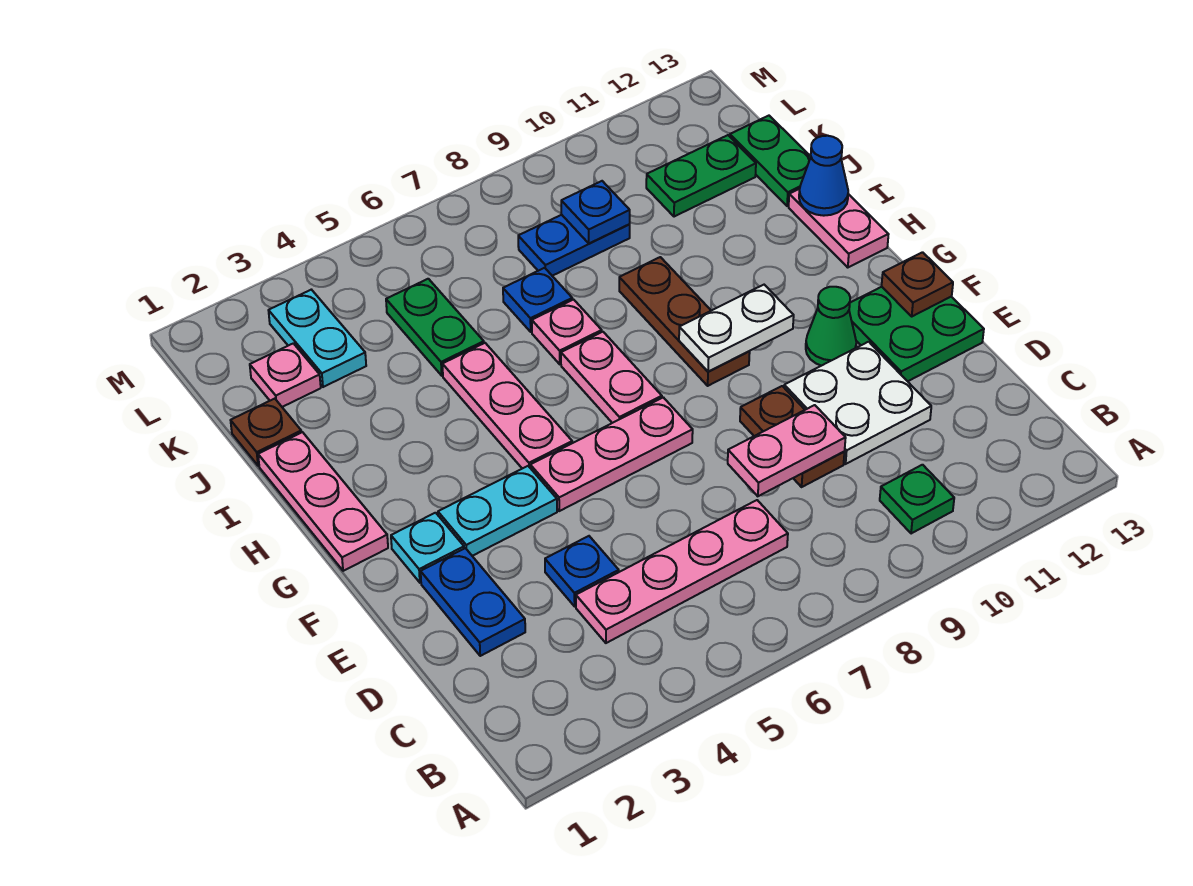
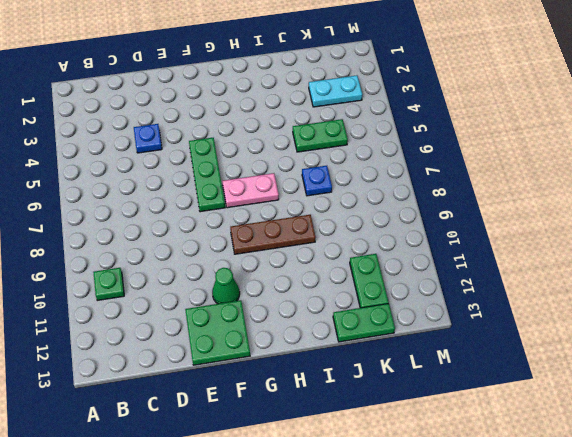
green plate F5:F7 level 1 -> pink plate F5:F7 level 1
none -> pink plate C4:C7 level 1
none -> blue plate D2:E2 level 1
none -> brown plate D9:E9 level 1
none -> white plate D10:E11 level 1

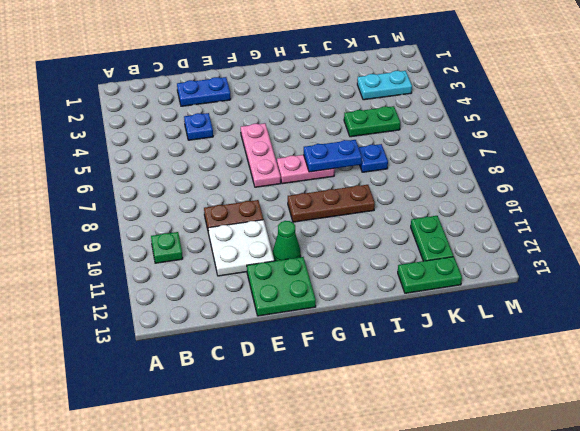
blue plate H7:I7 level 2 -> blue plate K8:K9 level 1
none -> pink plate C4:C7 level 1
none -> cyan plate F2 level 1
none -> cyan plate F3:F4 level 1
none -> pink plate G1:I1 level 1

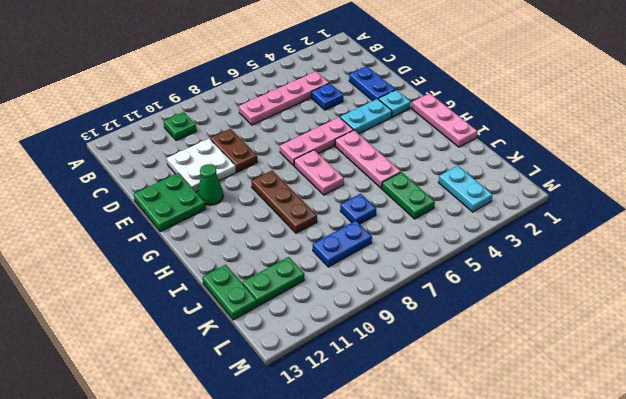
none -> pink plate H13:I13 level 1
none -> pink plate I7 level 1
none -> brown plate J1 level 1
none -> pink plate K2 level 1

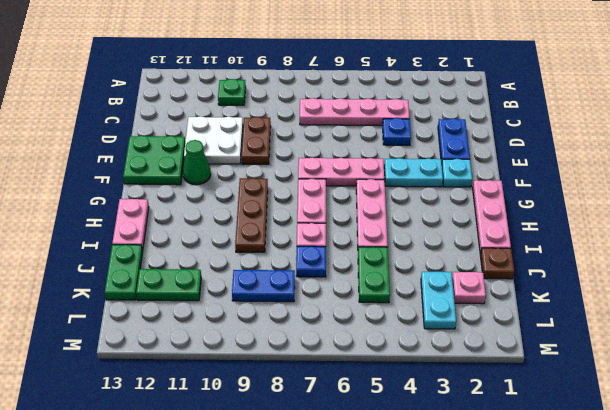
none -> pink plate D8:D9 level 2
none -> brown plate F13 level 2
none -> white plate G9:G10 level 2
none -> blue cone I13 level 2

